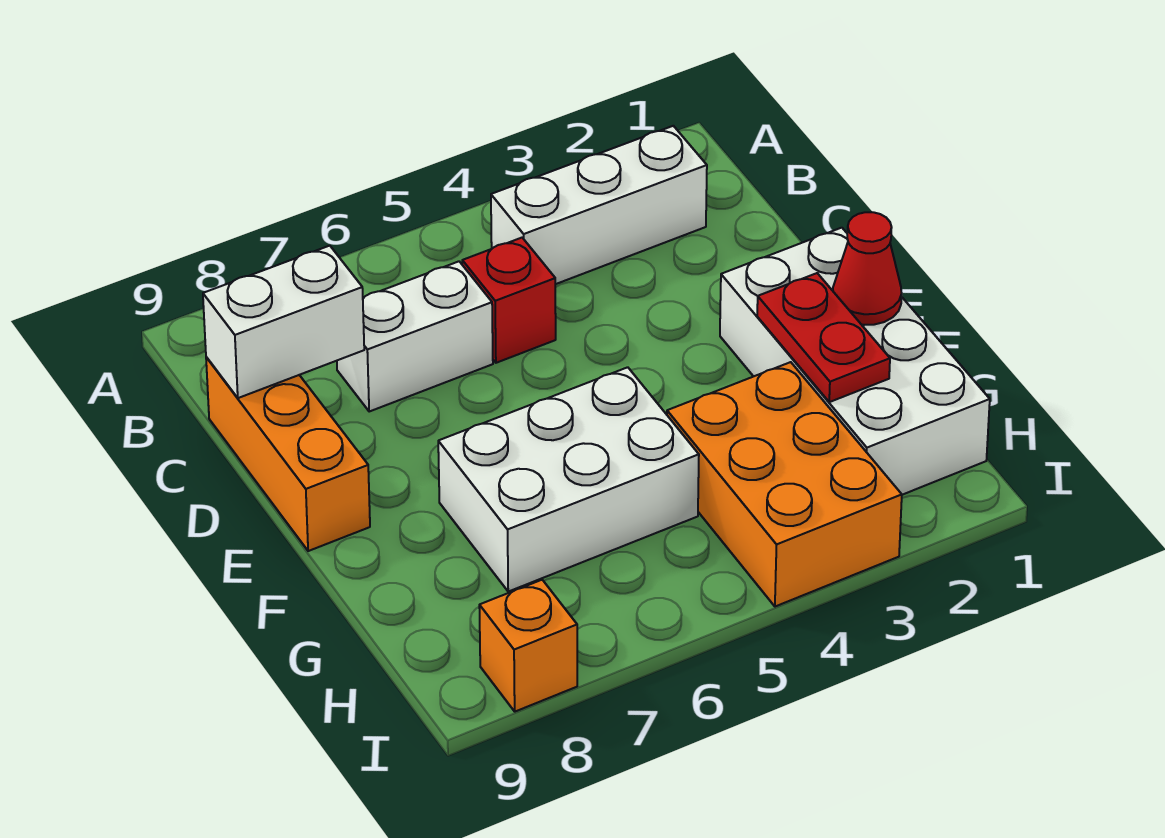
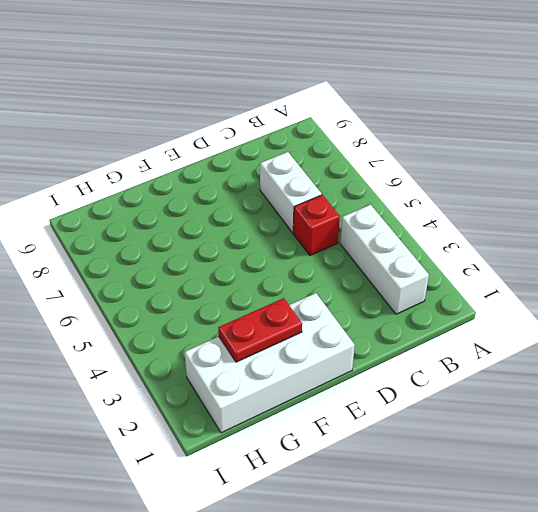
none -> orange brick C9:E9 level 1
none -> white brick F5:G7 level 1

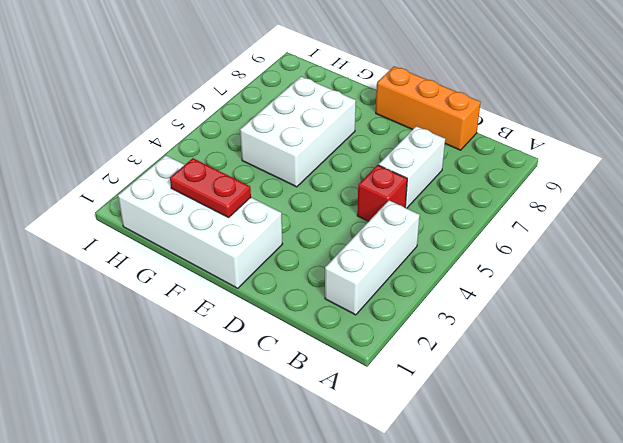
none -> orange brick G3:I4 level 1
none -> orange brick I8 level 1

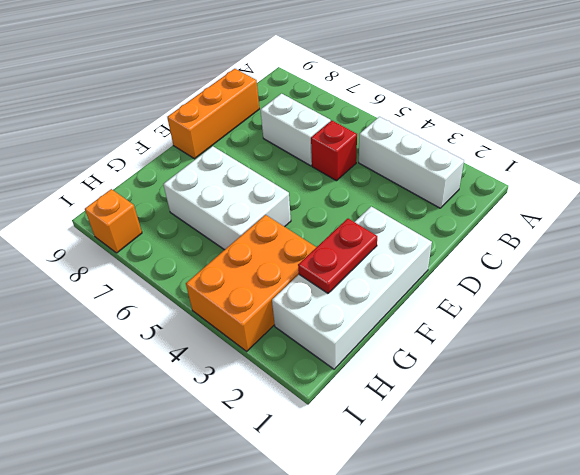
none -> white brick C8:C9 level 2
none -> red cone F1 level 2

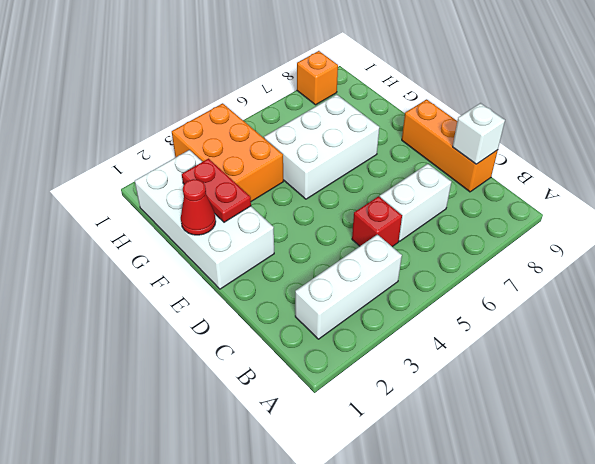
white brick C9 level 2 -> white brick C8:C9 level 2

